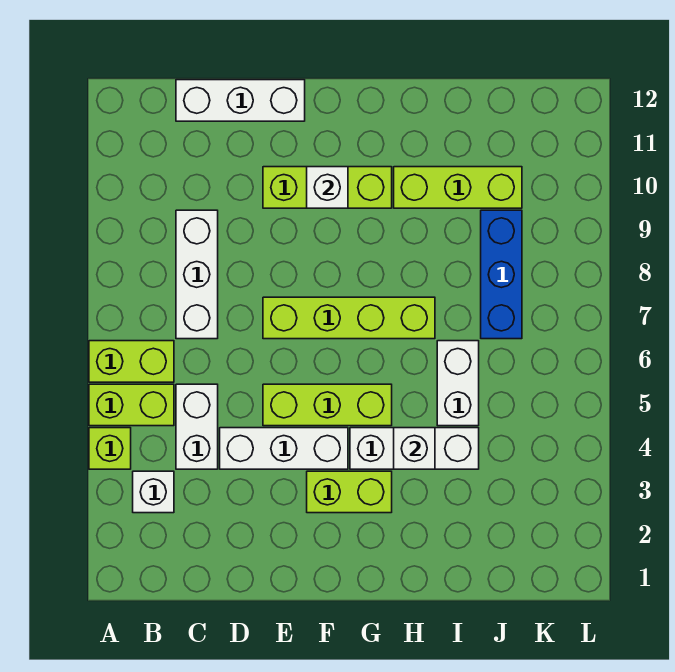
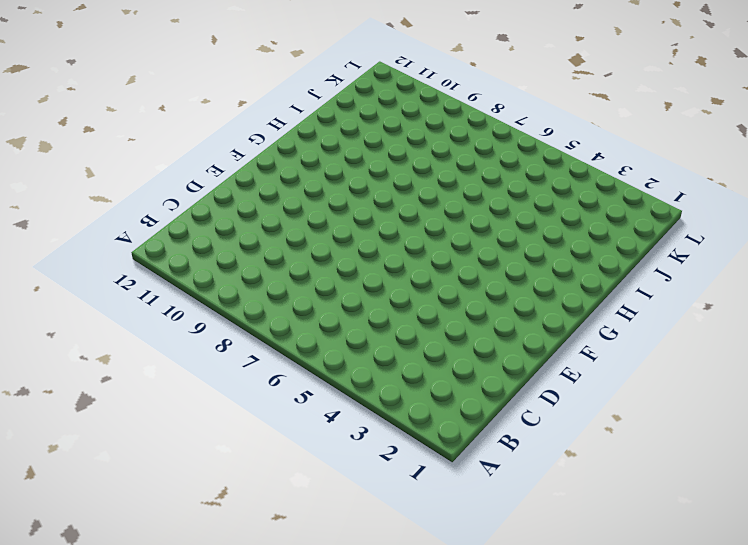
none -> lime brick A4 level 1
none -> lime brick A5:B5 level 1
none -> lime brick A6:B6 level 1

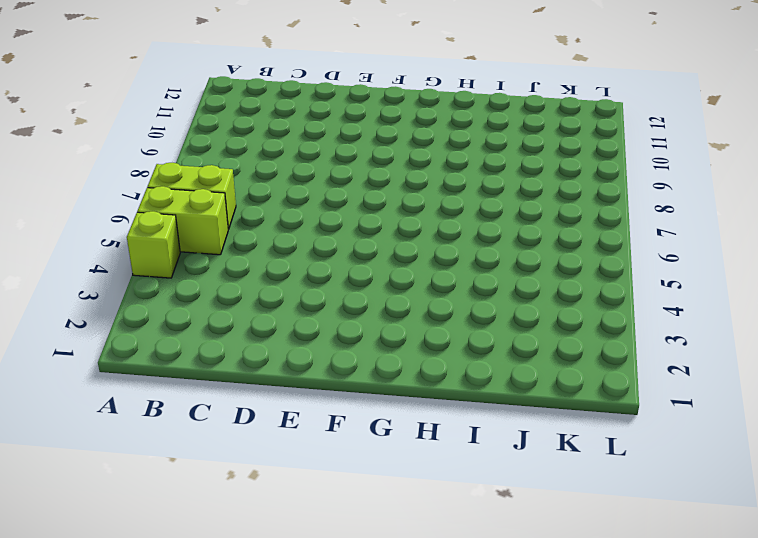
none -> white brick B3 level 1
none -> white brick C4:C5 level 1
none -> white brick C7:C9 level 1

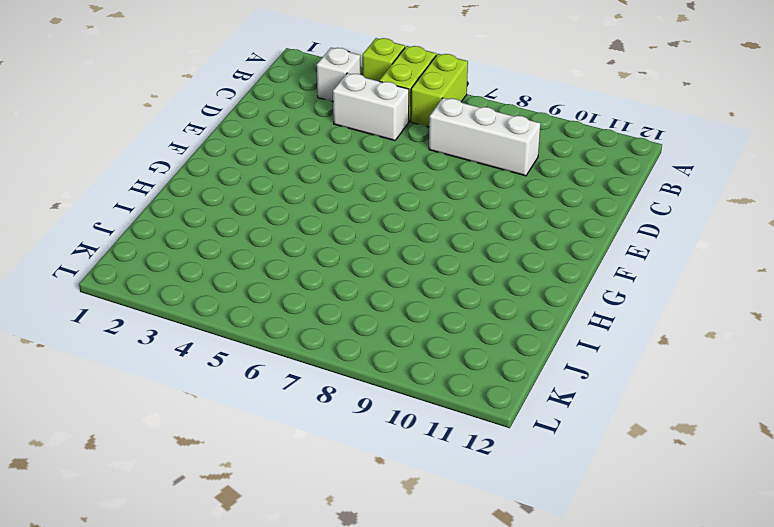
none -> white brick C12:E12 level 1
none -> white brick D4:F4 level 1
none -> lime brick E5:G5 level 1

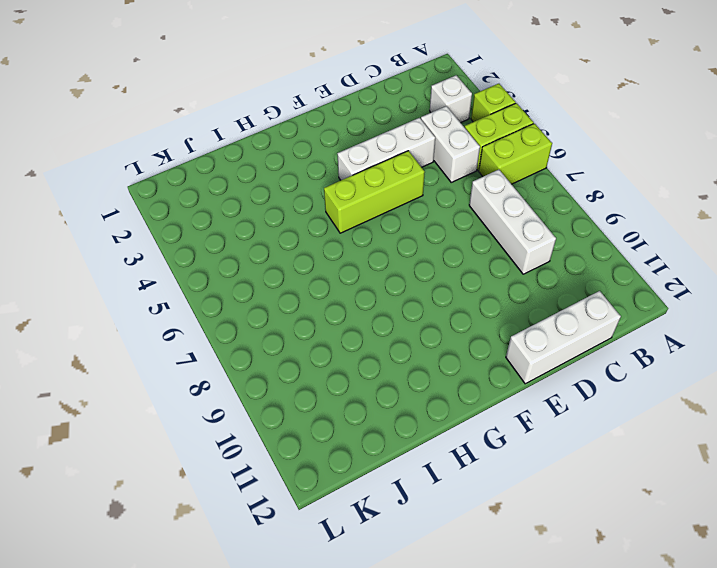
none -> lime brick E7:H7 level 1
none -> lime brick E10:G10 level 1
none -> lime brick F3:G3 level 1

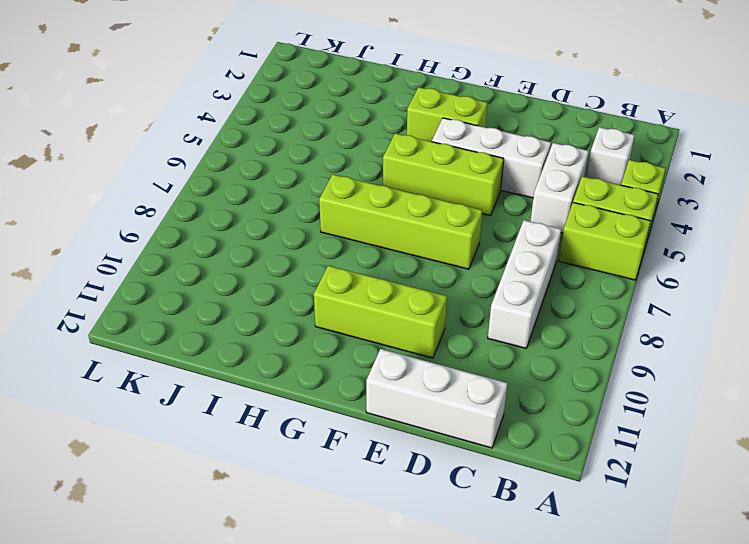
none -> white brick G4:I4 level 1
none -> lime brick H10:J10 level 1
none -> white brick I5:I6 level 1

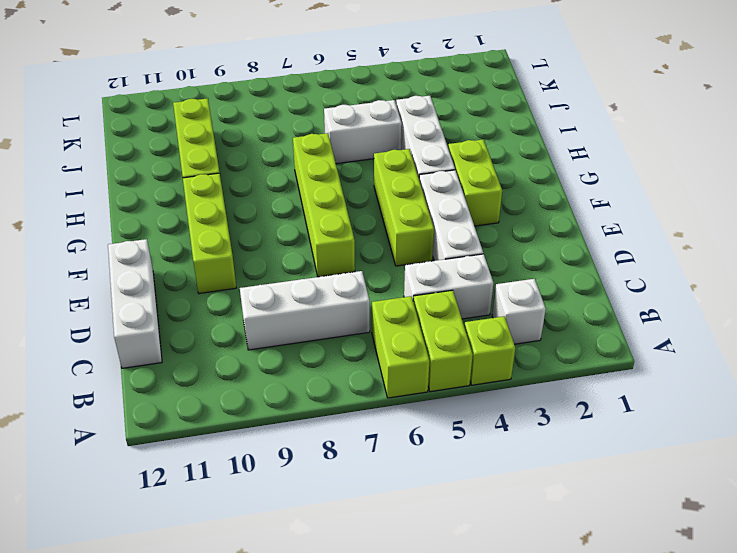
none -> blue brick J7:J9 level 1
none -> white brick F10 level 2
none -> white brick H4 level 2

